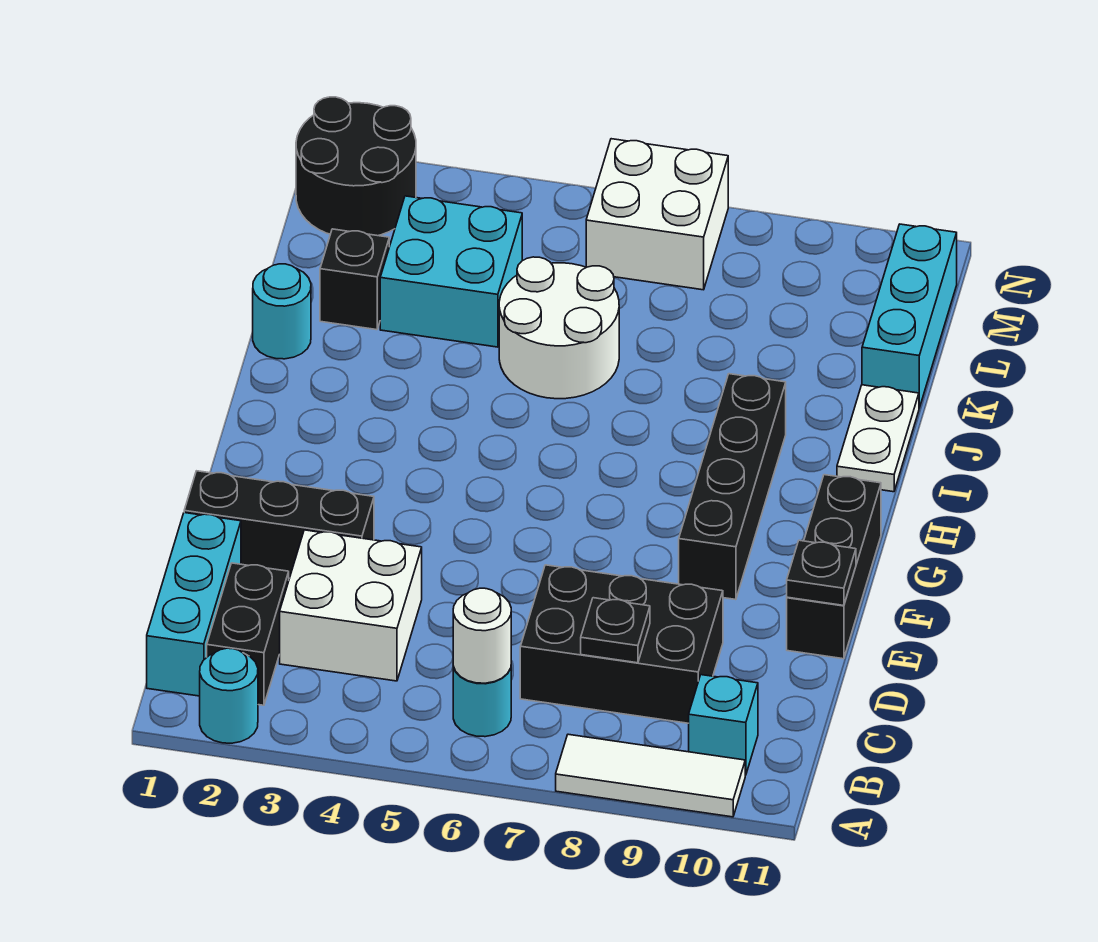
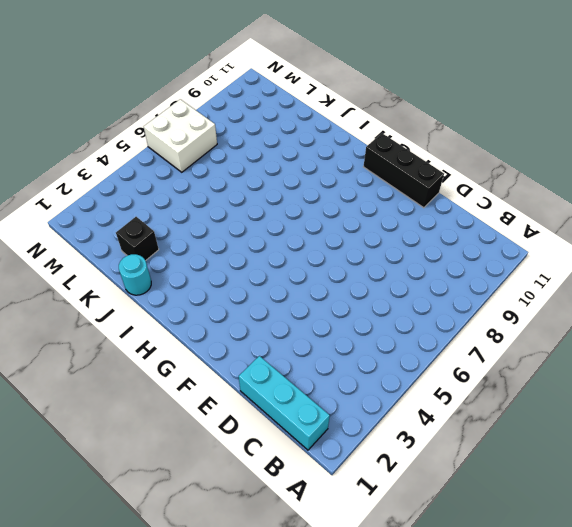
none -> cyan round brick A2 level 1
none -> white tile A8:A10 level 1
none -> black brick B2:C2 level 1

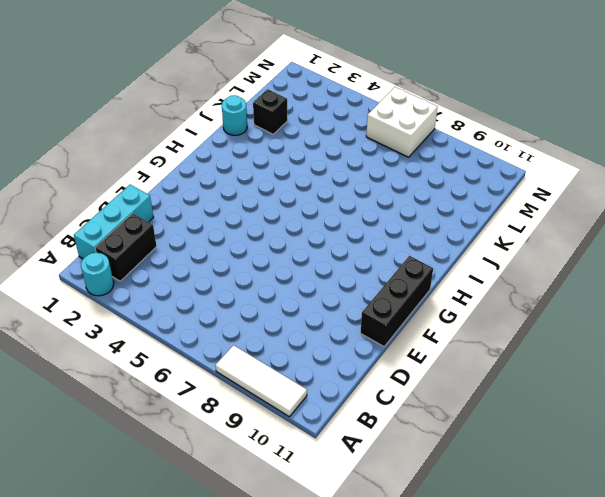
none -> cyan round brick B6 level 1
none -> cyan brick B10 level 1
none -> white brick C3:D4 level 1

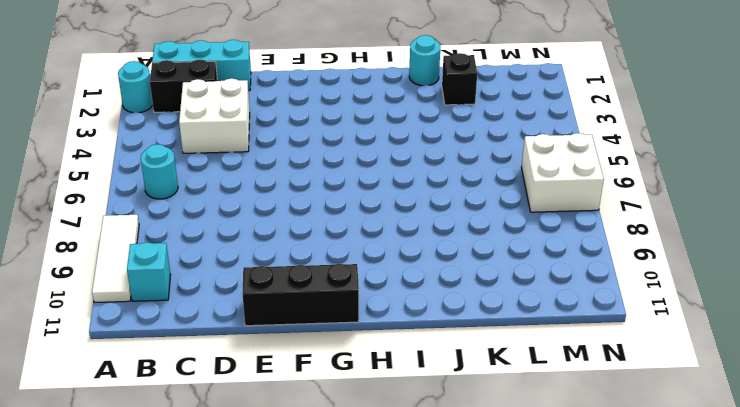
none -> black brick C7:D9 level 1
none -> black brick E1:E3 level 1
none -> black brick F9:I9 level 1

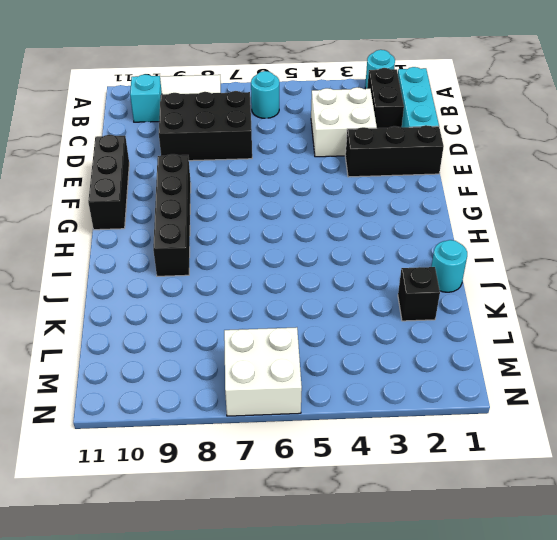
none -> white plate I11:J11 level 1
none -> white round brick J5:K6 level 1
none -> cyan brick K3:L4 level 1

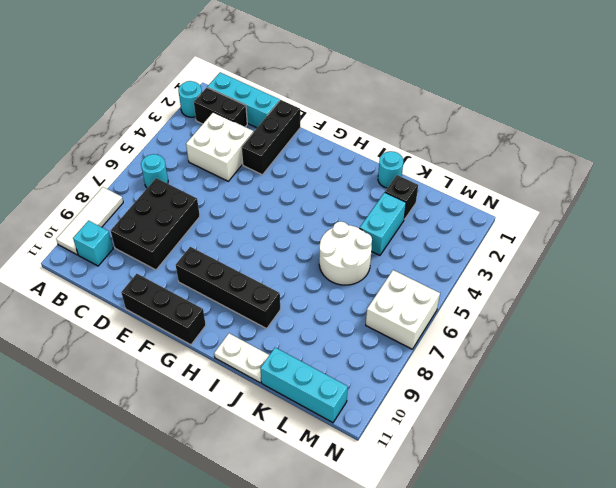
cyan brick K3:K4 level 1 -> cyan brick K3:L4 level 1
none -> black round brick M1:N2 level 1
none -> white round brick B6 level 2
none -> black plate C8 level 2

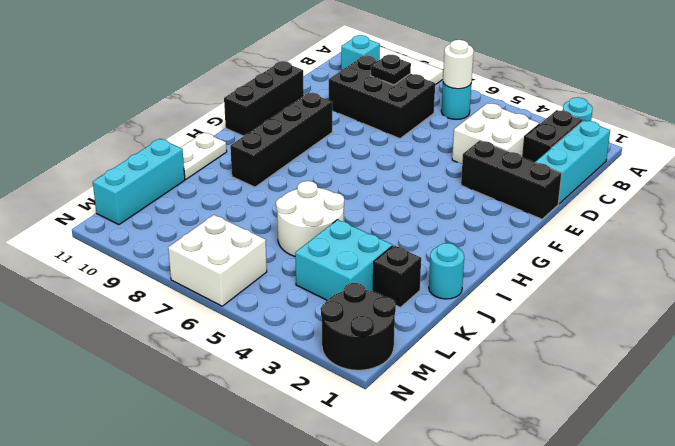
none -> black plate E11 level 2

